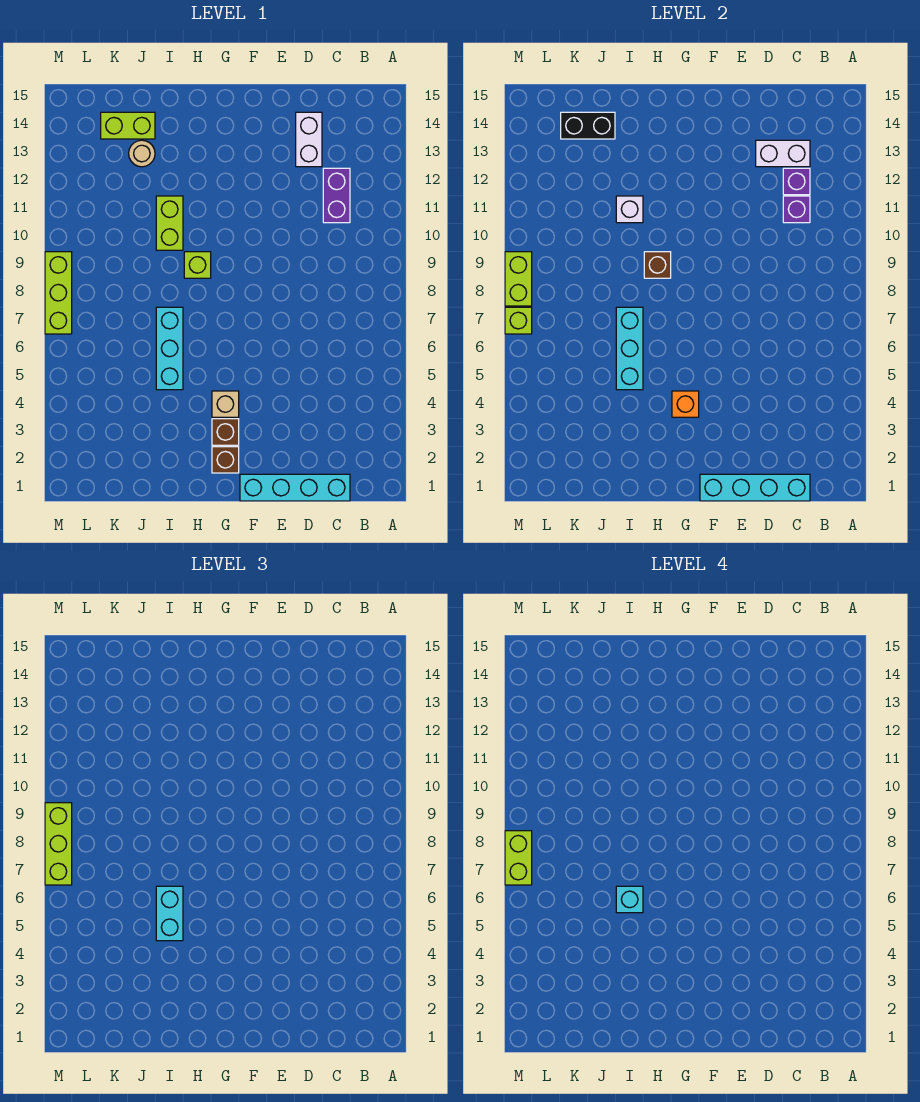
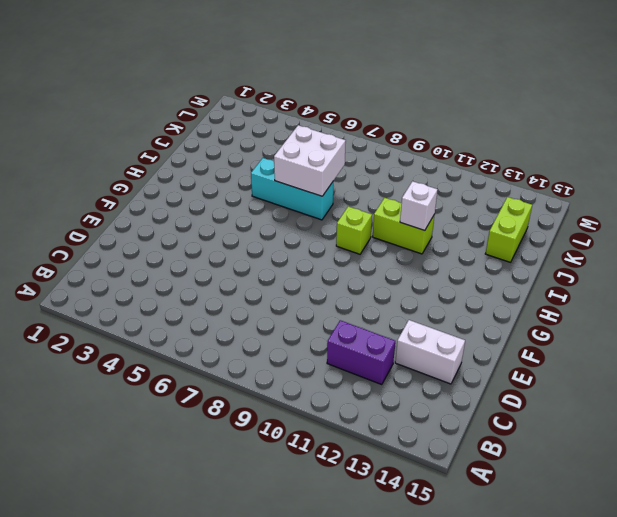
white brick I6:J7 level 2 -> cyan brick I5:I7 level 2
none -> cyan brick C1:F1 level 1
none -> brown brick G2 level 1
none -> brown brick G3 level 1

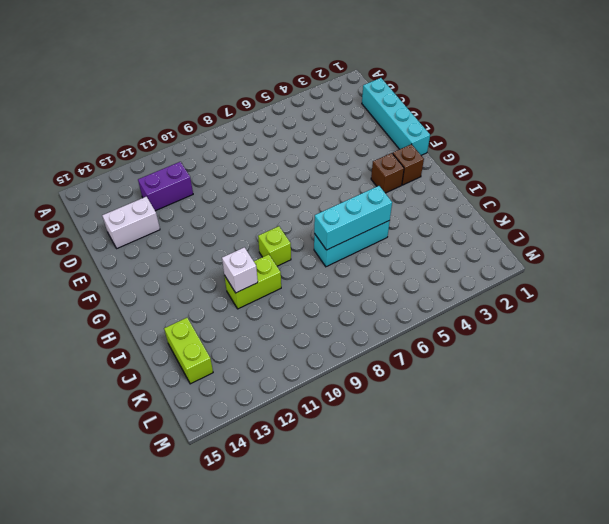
none -> tan brick G4 level 1
none -> tan round brick J13 level 1
none -> lime brick M7:M9 level 1

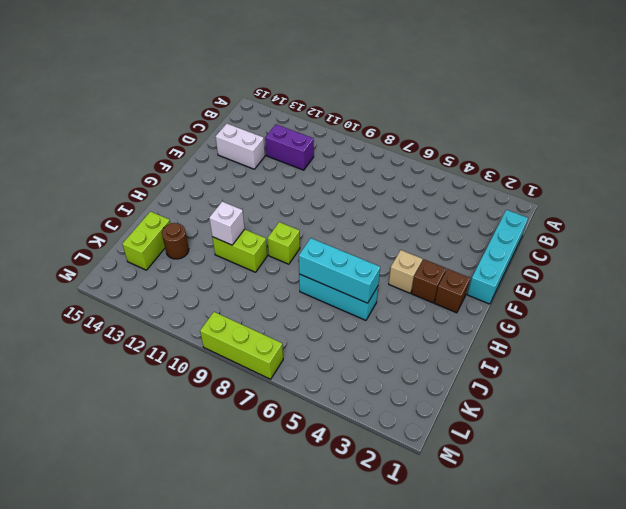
brown round brick J13 level 1 -> tan round brick J13 level 1
none -> cyan brick C1:F1 level 2
none -> purple brick C11 level 2
none -> purple brick C12 level 2

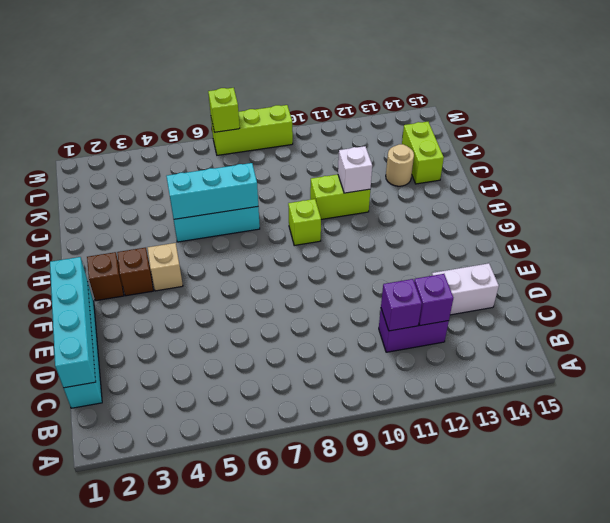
none -> white brick C13:D13 level 2
none -> orange brick G4 level 2
none -> brown brick H9 level 2

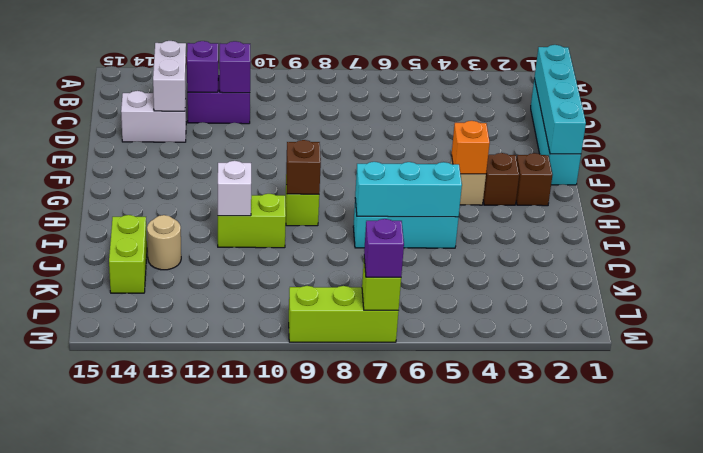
purple brick M7 level 3 -> lime brick M7:M9 level 3
none -> black brick J14:K14 level 2
none -> lime brick M8:M9 level 2
none -> cyan brick I5:I6 level 3

